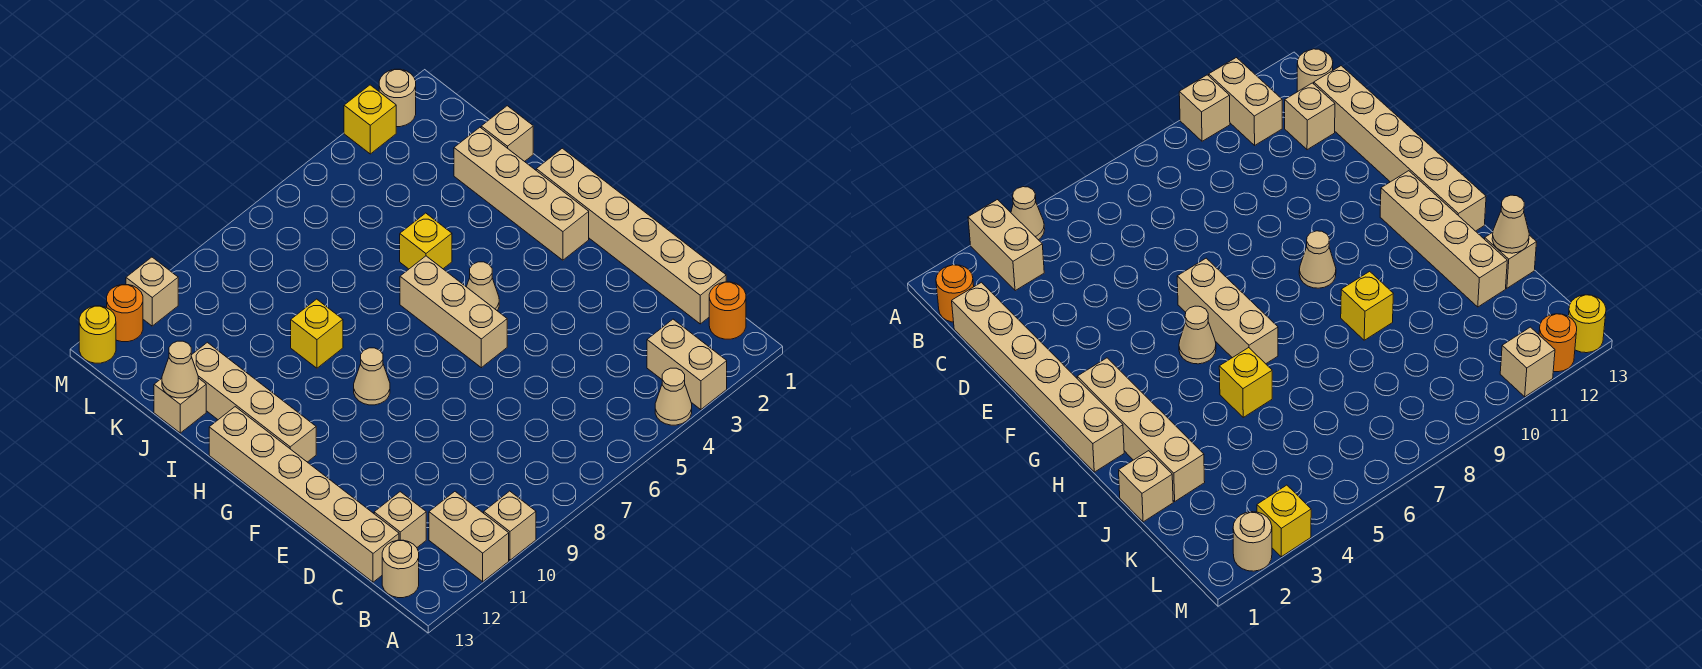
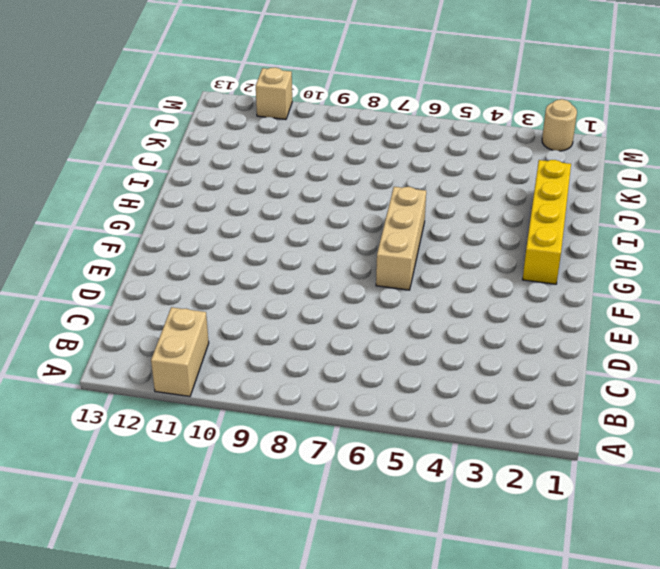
yellow brick G2:J2 level 1 -> tan brick G2:J2 level 1
none -> tan brick A3:B3 level 1
none -> tan cone A4 level 1
none -> tan brick A10 level 1

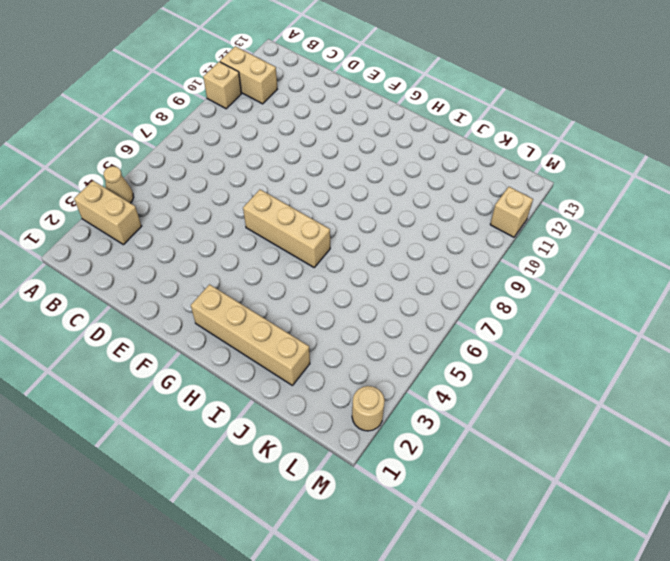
none -> orange round brick B1 level 1
none -> tan round brick B13 level 1
none -> tan brick C1:H1 level 1

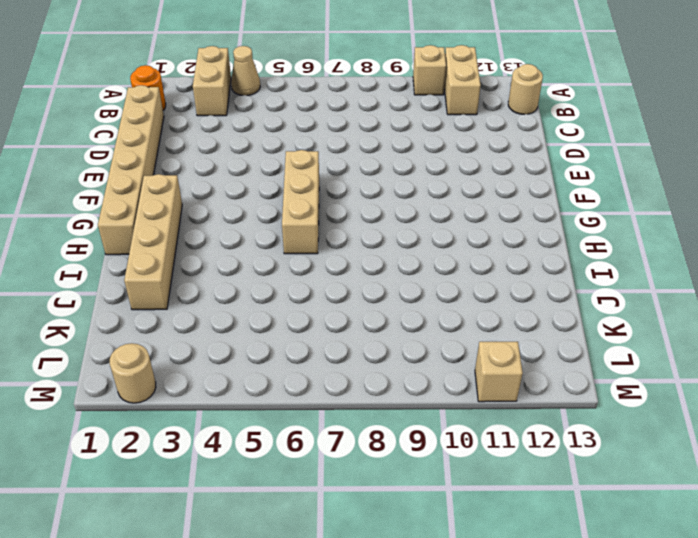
none -> tan brick C12 level 1
none -> tan brick C13:H13 level 1
none -> tan cone G5 level 1

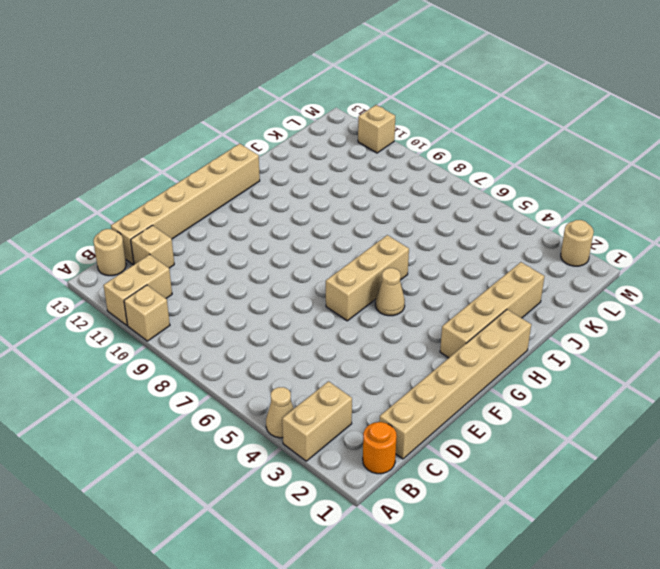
none -> tan cone G9 level 1
none -> tan brick G12:J12 level 1
none -> yellow brick I5 level 1

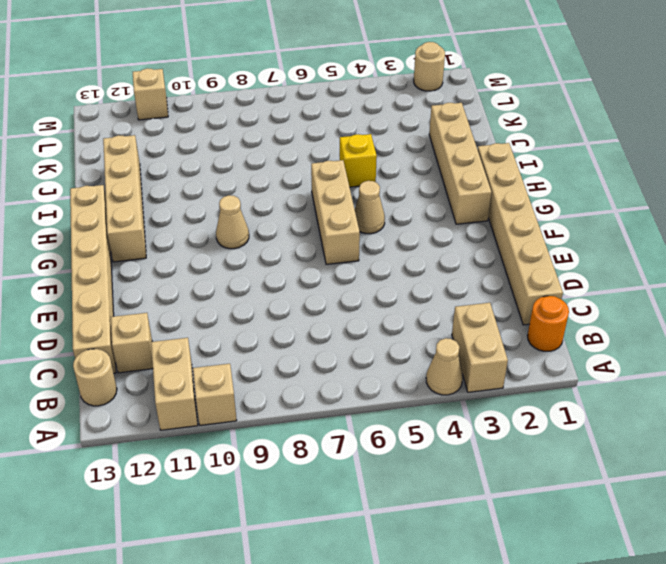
none -> yellow brick I9 level 1
none -> tan brick J1 level 1
none -> tan brick J13 level 1

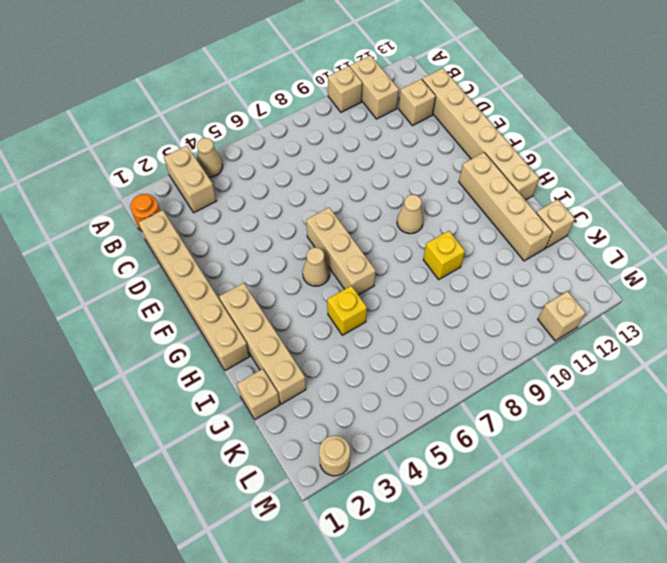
none -> tan round brick B13 level 1
none -> yellow brick M3 level 1
none -> orange round brick M12 level 1

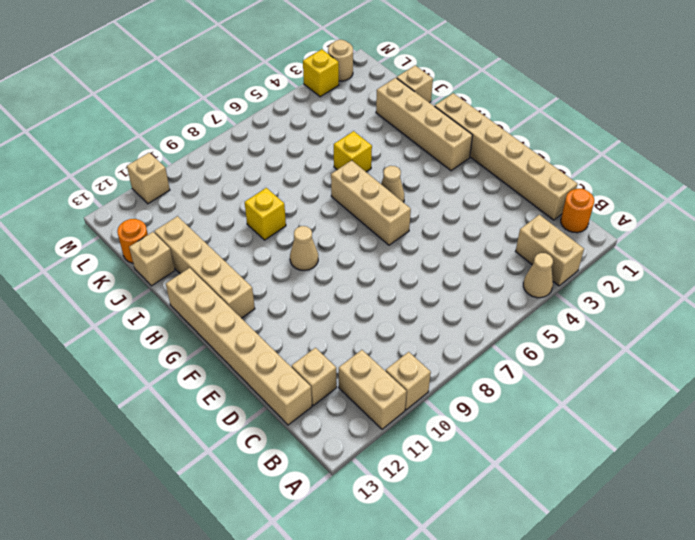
orange round brick K13 level 1 -> orange round brick M12 level 1
none -> tan round brick B13 level 1
none -> yellow round brick M13 level 1
none -> tan cone J13 level 2

